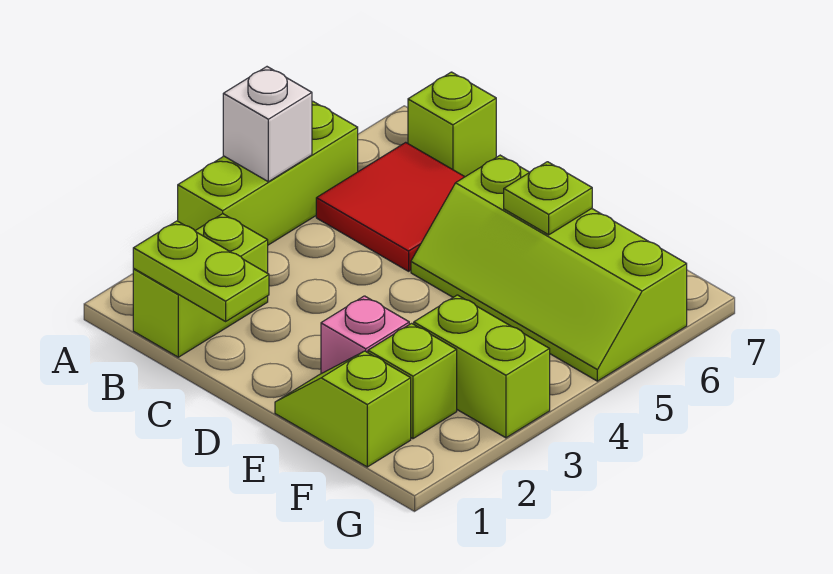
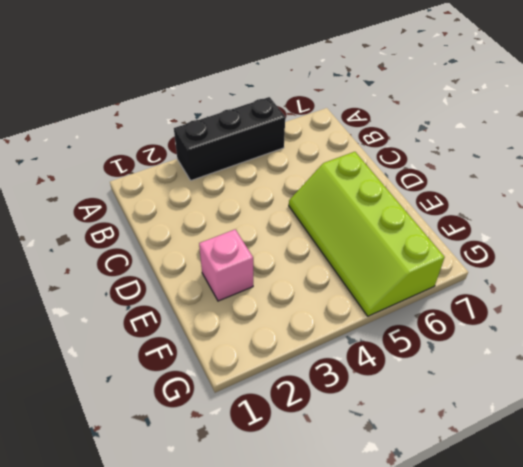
black brick A3:A5 level 1 -> lime brick A3:A5 level 1
none -> lime brick B1:B2 level 1
none -> red tile B5:C6 level 1
none -> lime brick B7 level 1

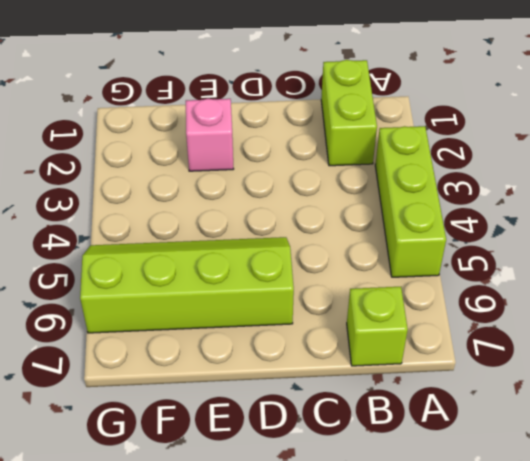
none -> red tile B5:C6 level 1
none -> lime slope E1:F1 level 1 top F
none -> lime brick F2 level 1

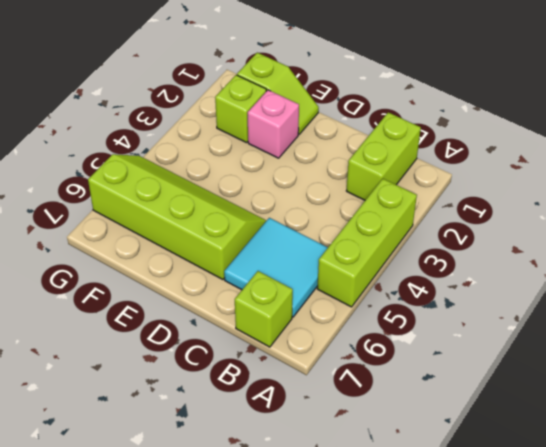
cyan tile B5:C6 level 1 -> red tile B5:C6 level 1
none -> lime brick F3:G3 level 1
none -> white brick A4 level 2
none -> lime plate B1:C1 level 2

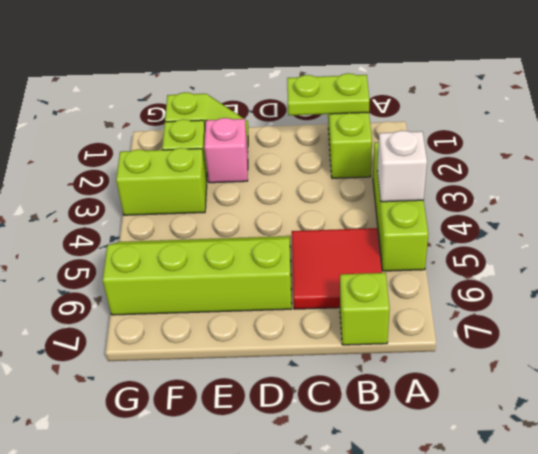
none -> lime plate E6 level 2

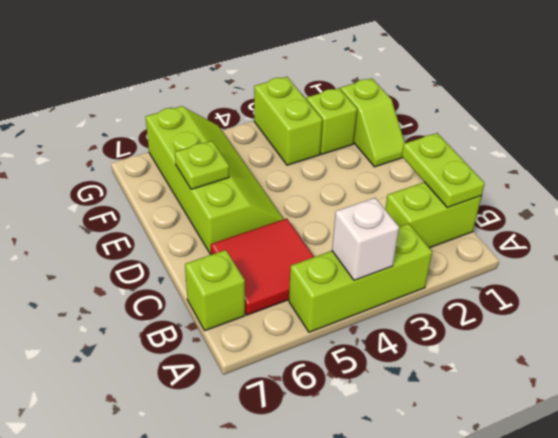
none -> pink brick E2 level 1

